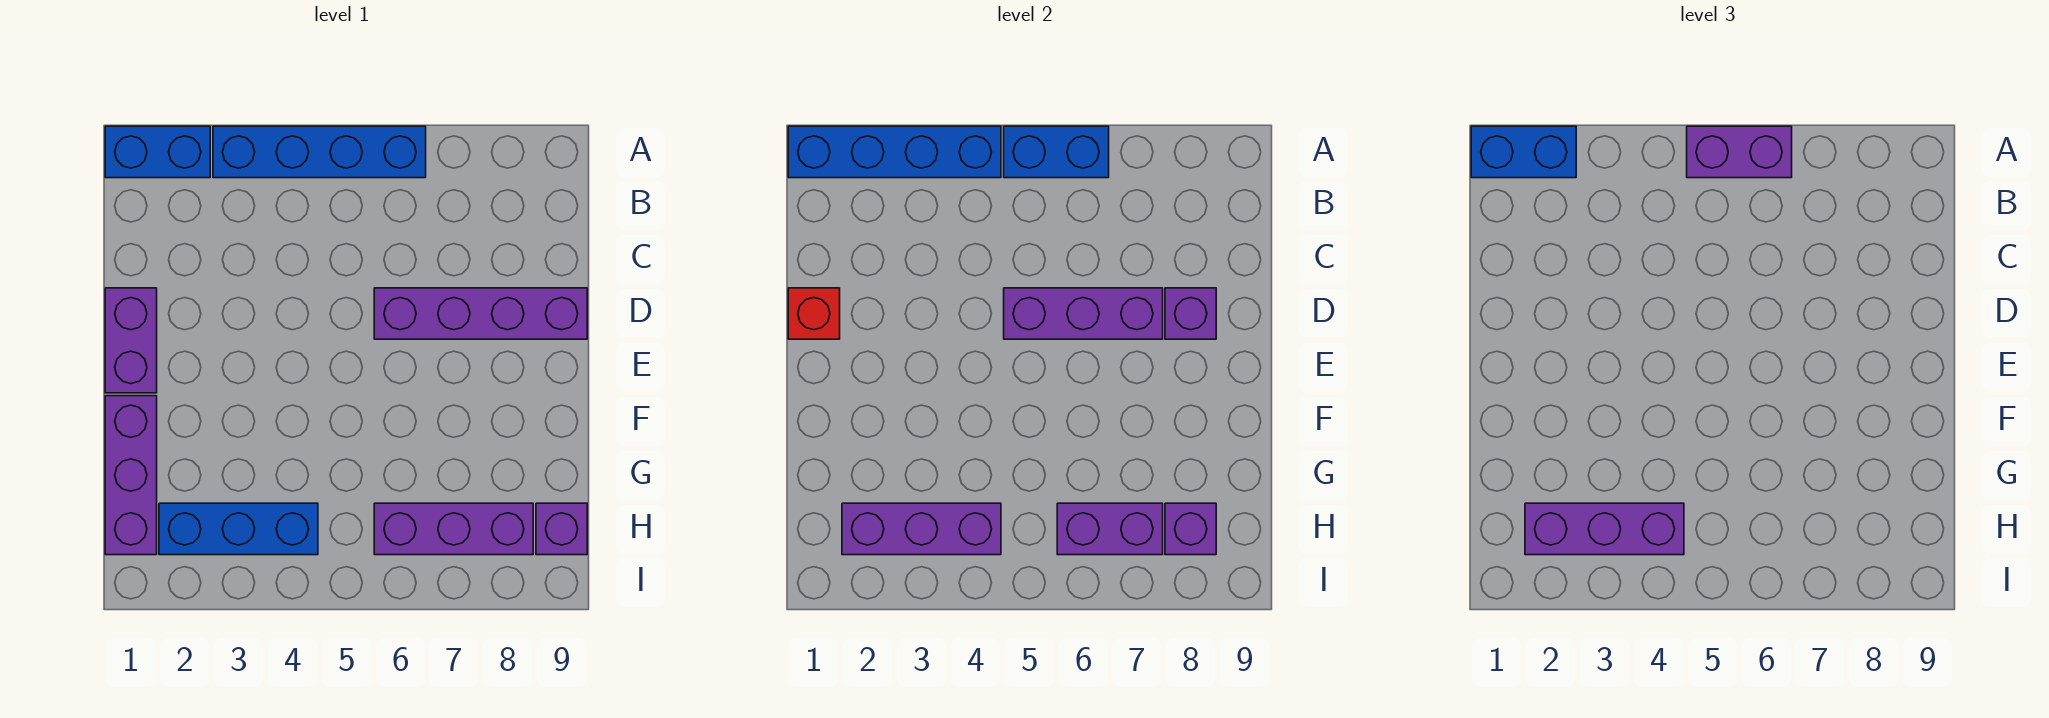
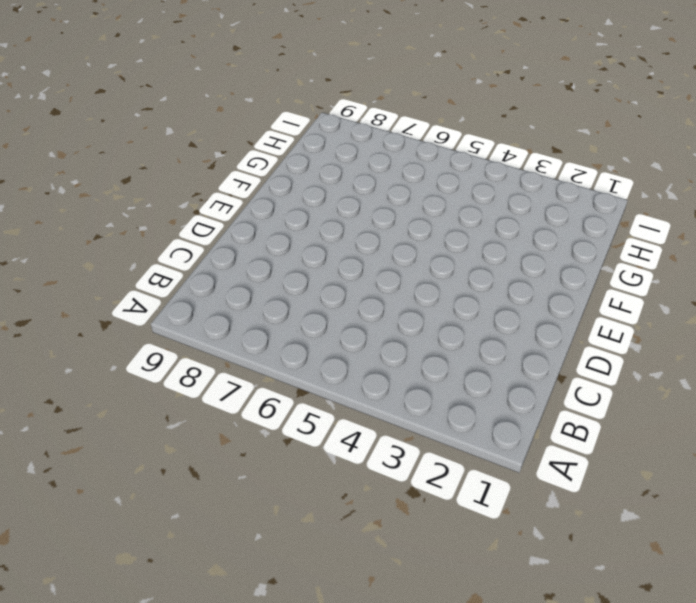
none -> blue brick A1:A2 level 1
none -> blue brick A3:A6 level 1
none -> purple brick D1:E1 level 1

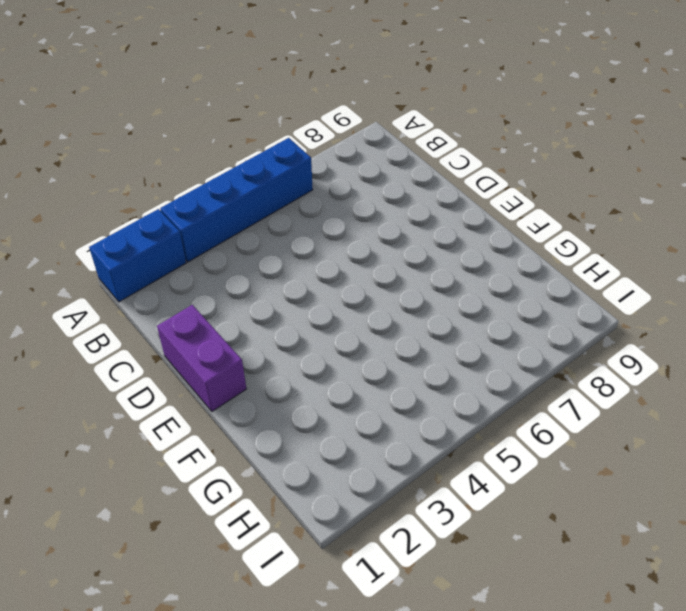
none -> purple brick D6:D9 level 1
none -> purple brick F1:H1 level 1
none -> blue brick H2:H4 level 1

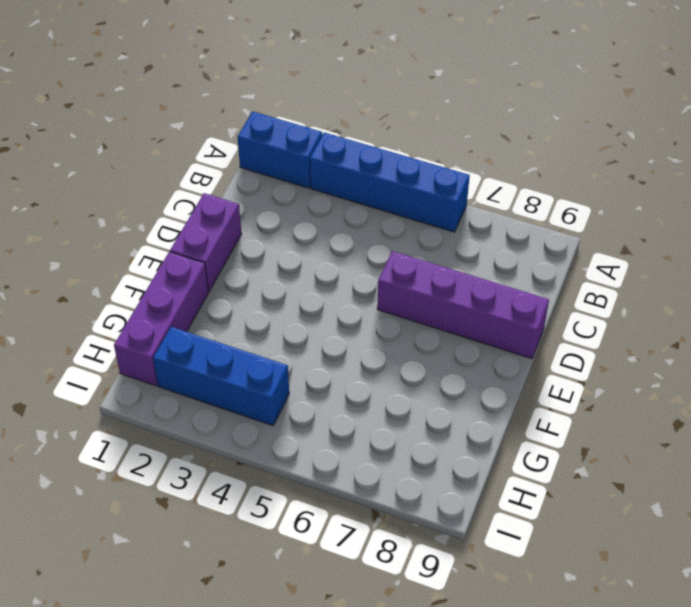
none -> purple brick H6:H8 level 1
none -> purple brick H9 level 1
none -> blue brick A1:A4 level 2

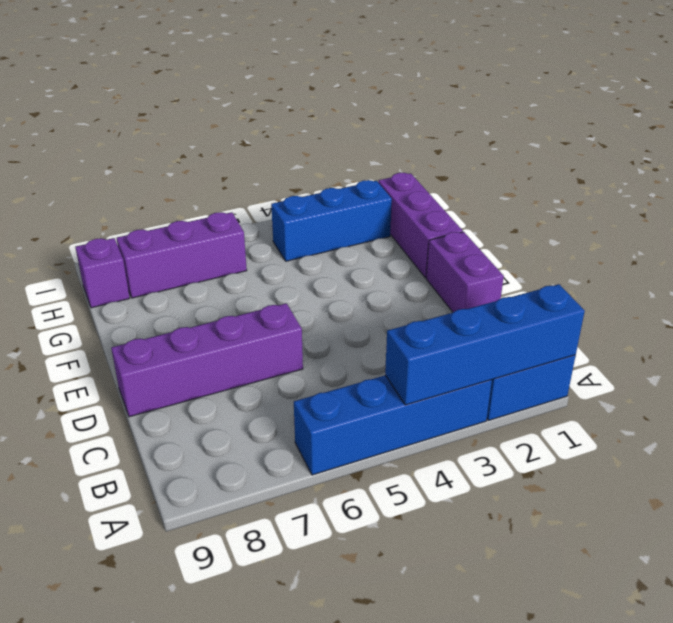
none -> blue brick A5:A6 level 2
none -> red brick D1 level 2
none -> purple brick D5:D7 level 2

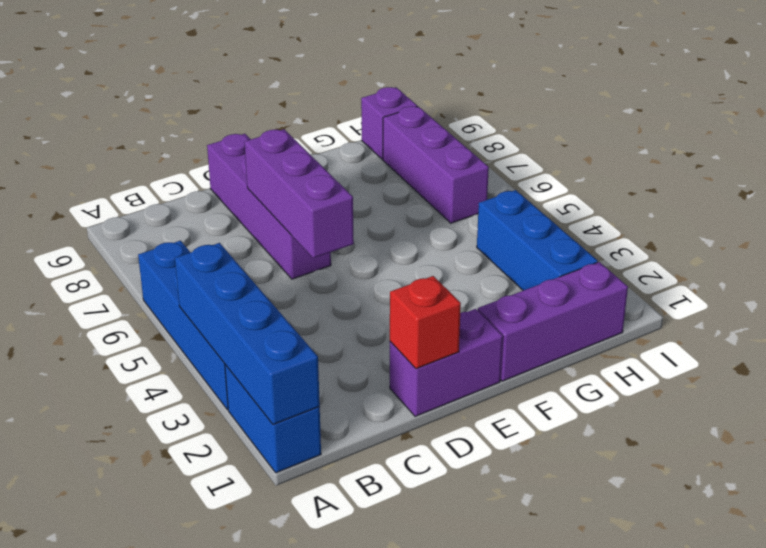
none -> blue brick A5:A6 level 2
none -> purple brick D8 level 2
none -> purple brick H2:H4 level 2

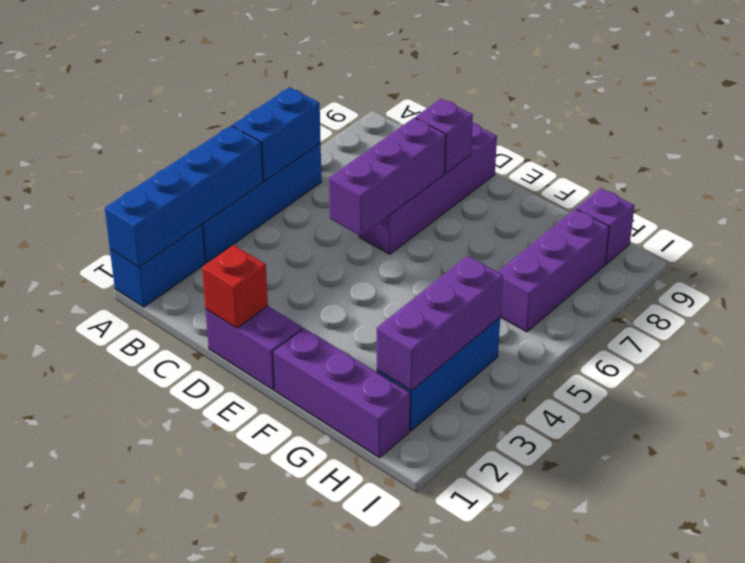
none -> purple brick H6:H7 level 2
none -> purple brick H8 level 2
none -> blue brick A1:A2 level 3

